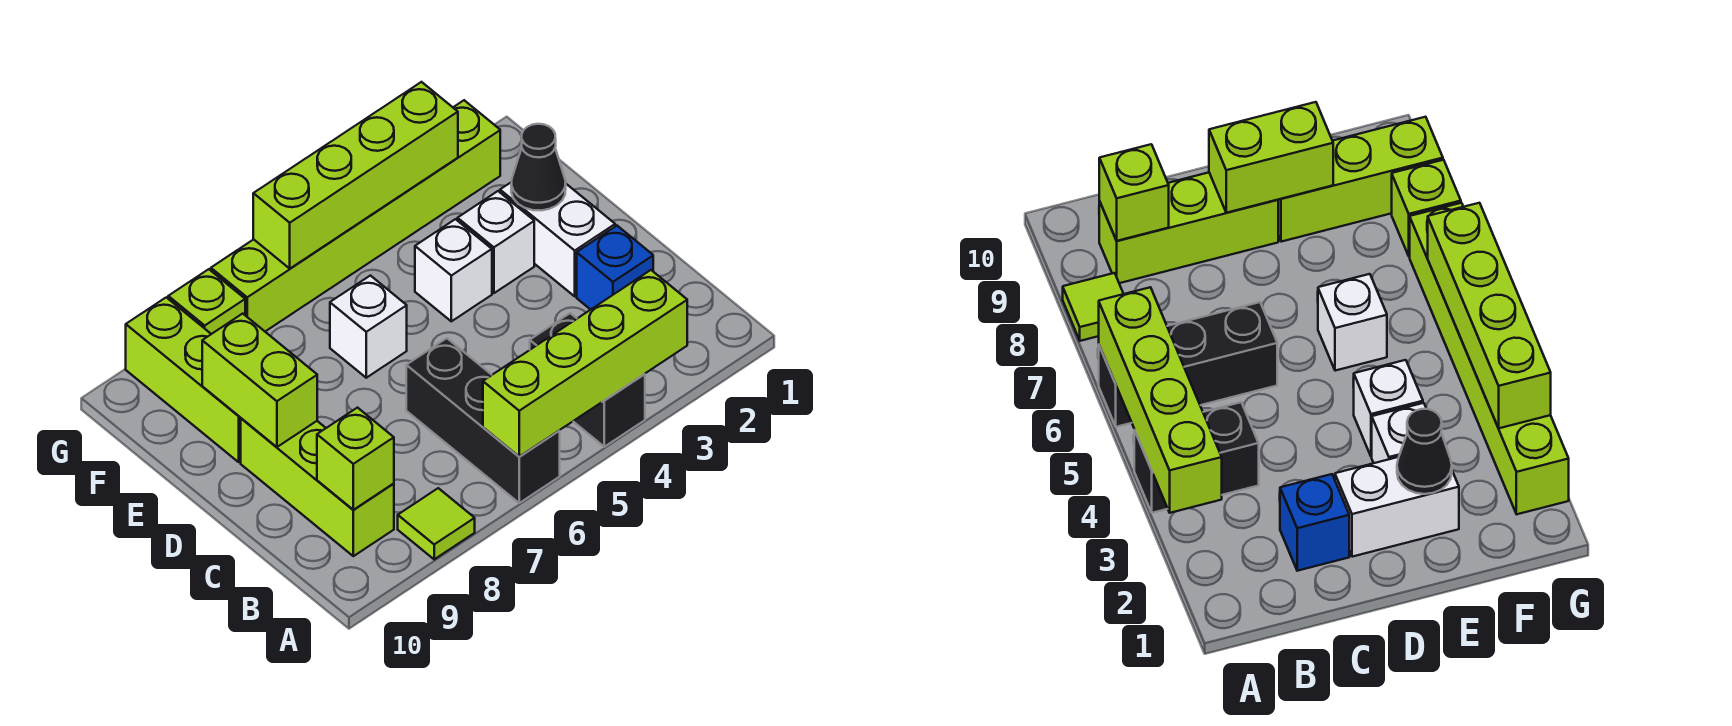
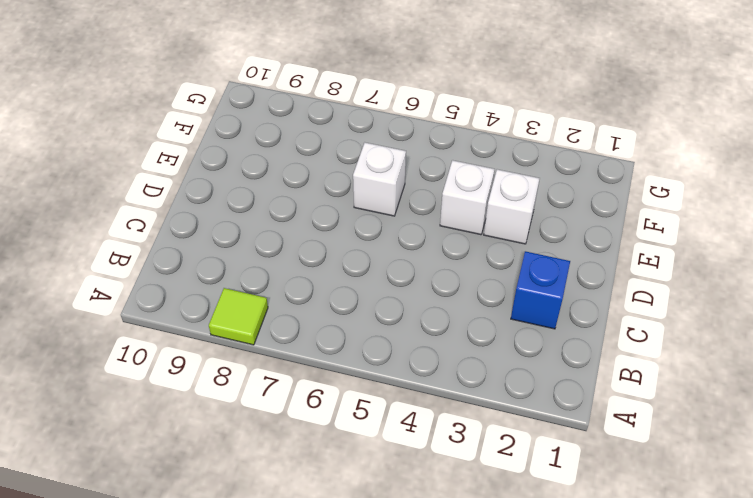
none -> black brick A4:B4 level 1
none -> black brick A6:C6 level 1
none -> lime brick B9:D9 level 1

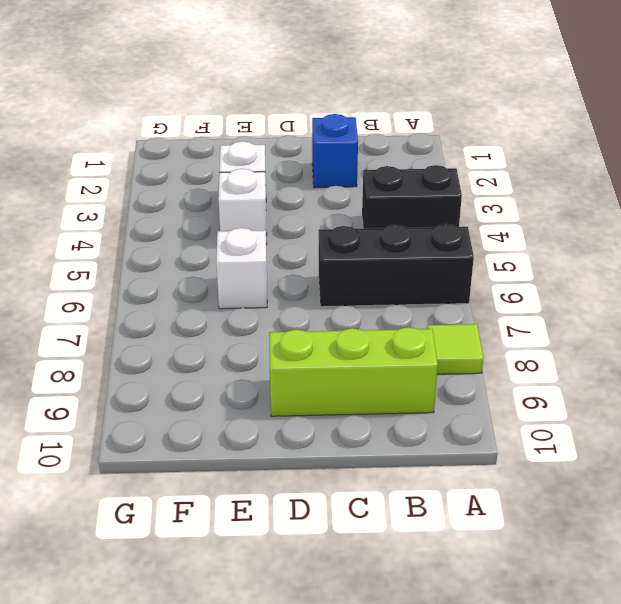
none -> white brick D2:E2 level 1
none -> lime brick E9:G9 level 1
none -> lime brick G2:G7 level 1

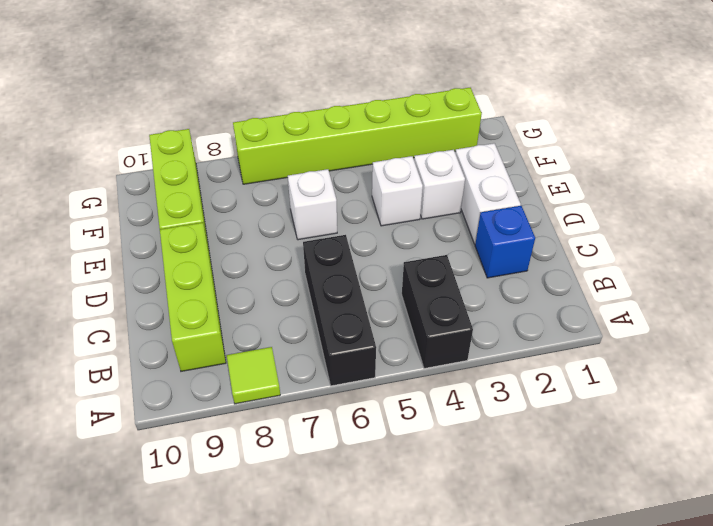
none -> lime brick G8 level 1
none -> lime brick A3:A6 level 2
none -> lime brick B9 level 2

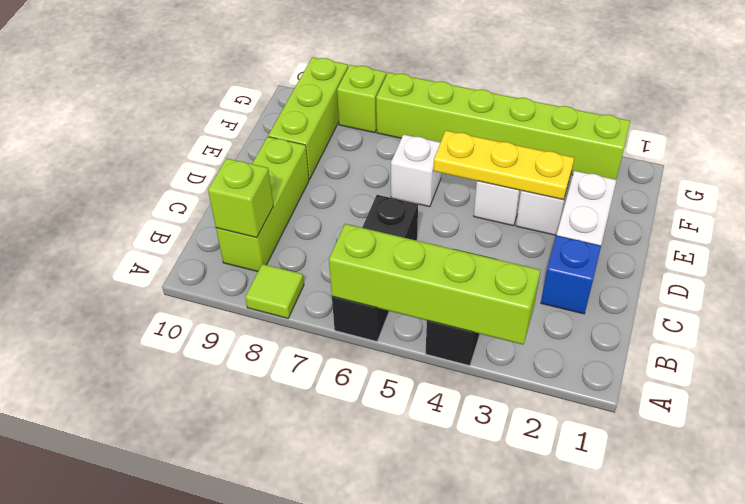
yellow plate E3:E5 level 2 -> none
none -> lime brick D9:E9 level 2
none -> black cone E2 level 2
none -> lime brick G3:G6 level 2

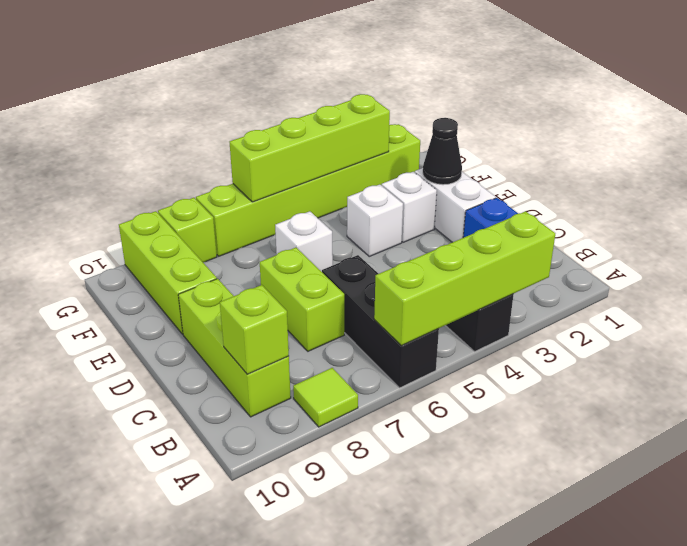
lime brick C7:D7 level 1 -> lime brick D9:E9 level 2

